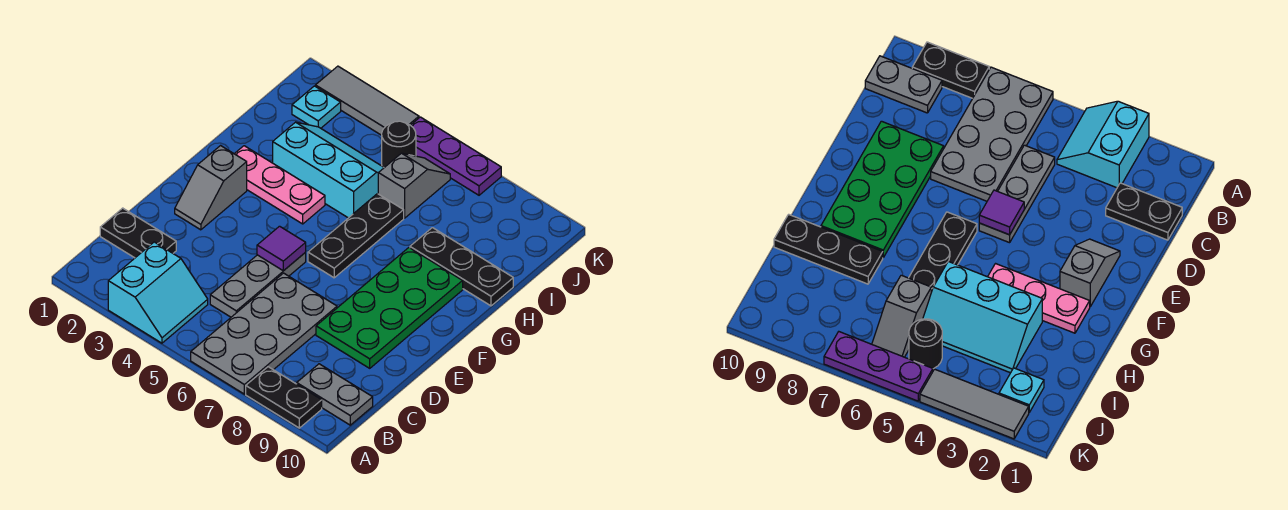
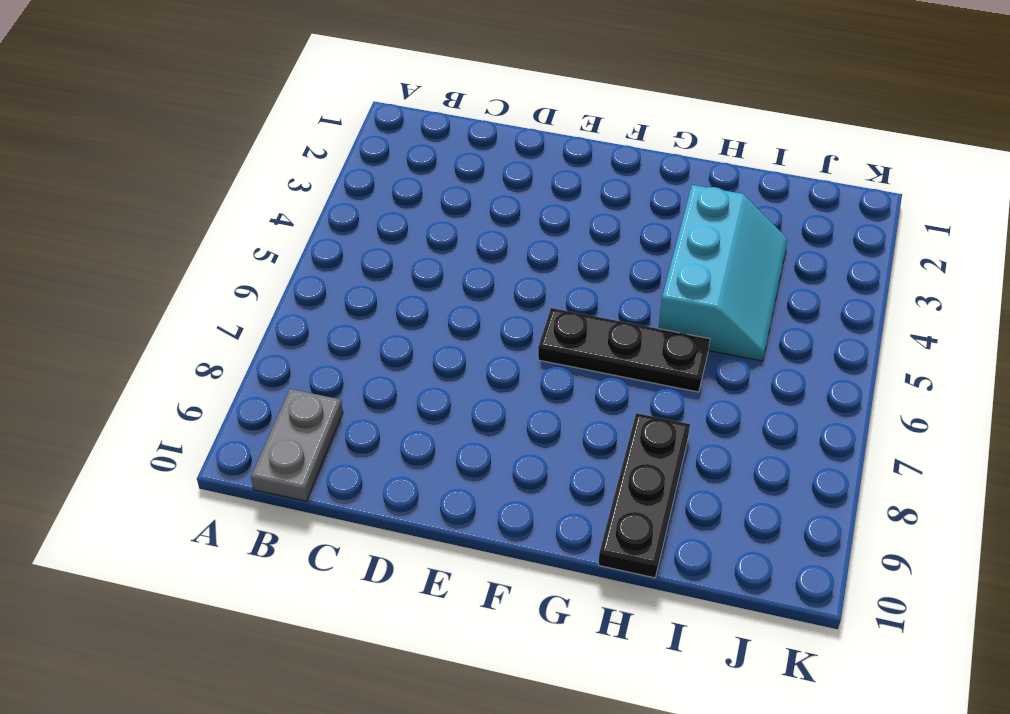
none -> cyan slope A3:B4 level 1 top 3
none -> grey plate A6:D7 level 1
none -> black plate A8:A9 level 1

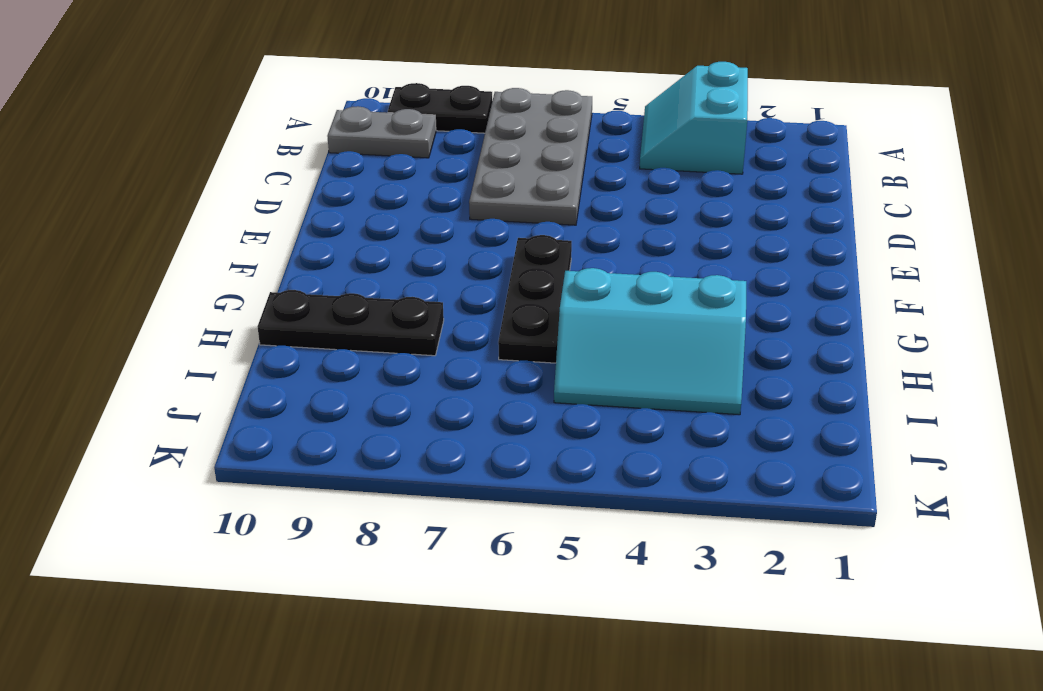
none -> black plate C1:C2 level 1
none -> grey plate C5:E5 level 1
none -> green plate D8:G9 level 1

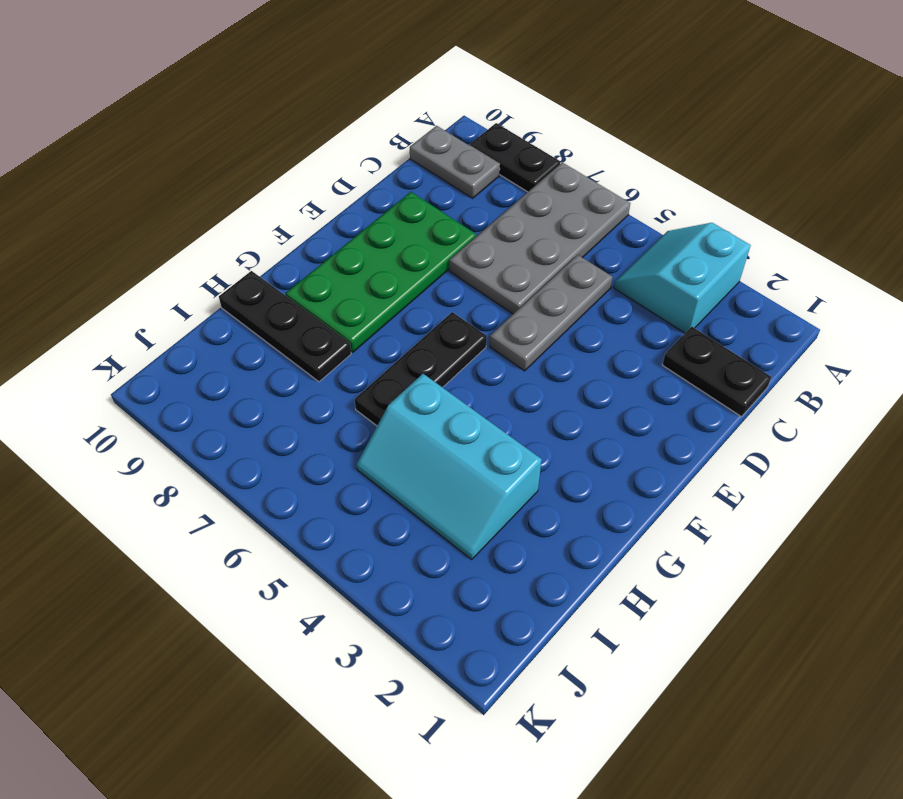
none -> grey slope E2:F2 level 1 top F
none -> pink plate G2:G4 level 1
none -> grey slope I6:J6 level 1 top I

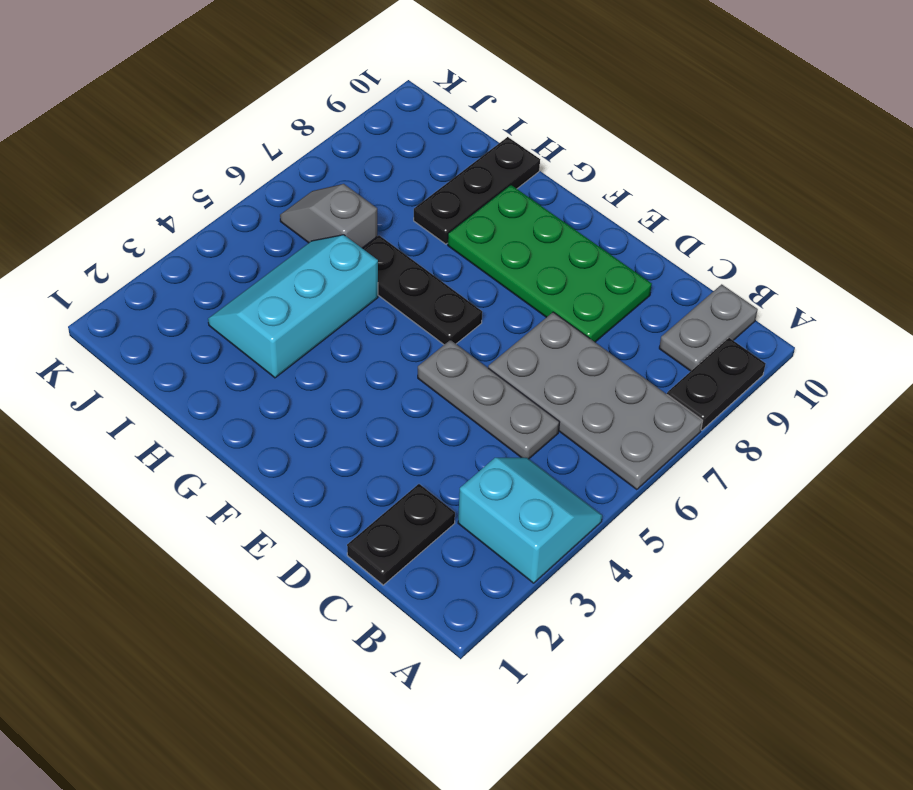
none -> grey slope E2:F2 level 1 top F
none -> pink plate G2:G4 level 1
none -> cyan plate J2 level 1

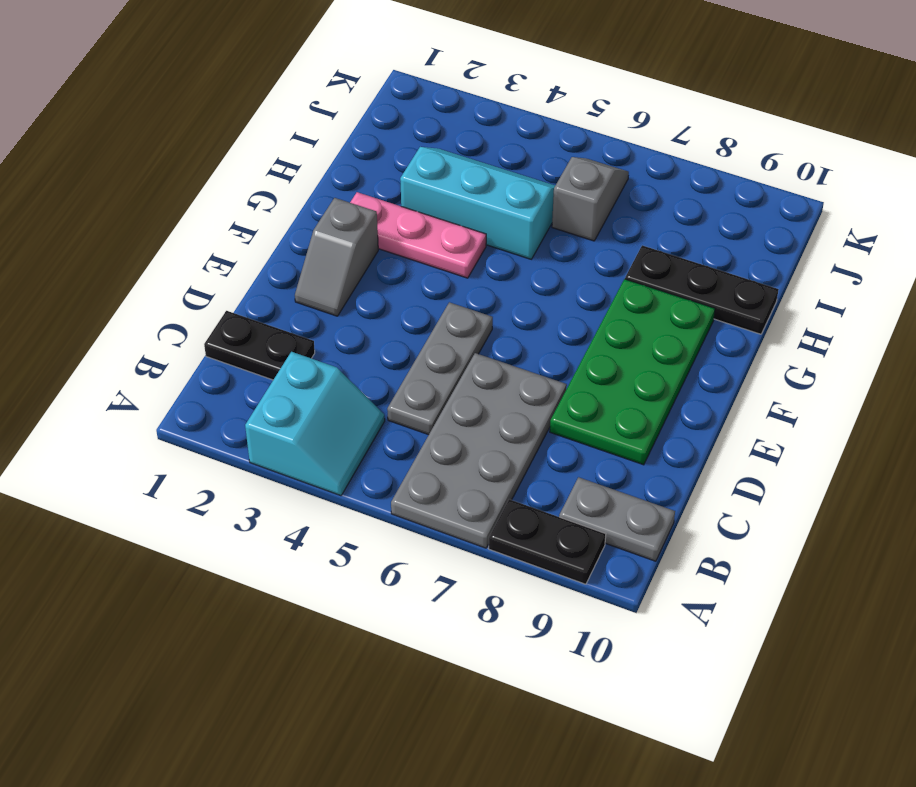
none -> black plate F6:H6 level 1
none -> cyan plate J2 level 1
none -> black round brick J5 level 1

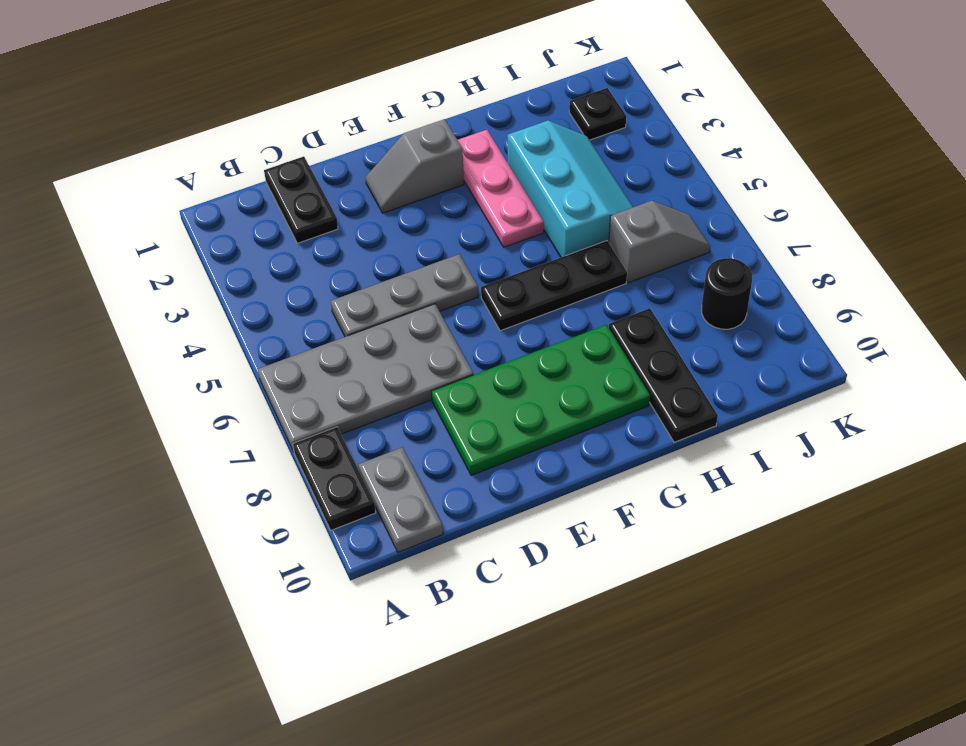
black plate J2 level 1 -> cyan plate J2 level 1
black round brick J8 level 1 -> black round brick J5 level 1
none -> cyan slope A3:B4 level 1 top 3
none -> grey tile K2:K4 level 1
none -> purple plate K5:K7 level 1

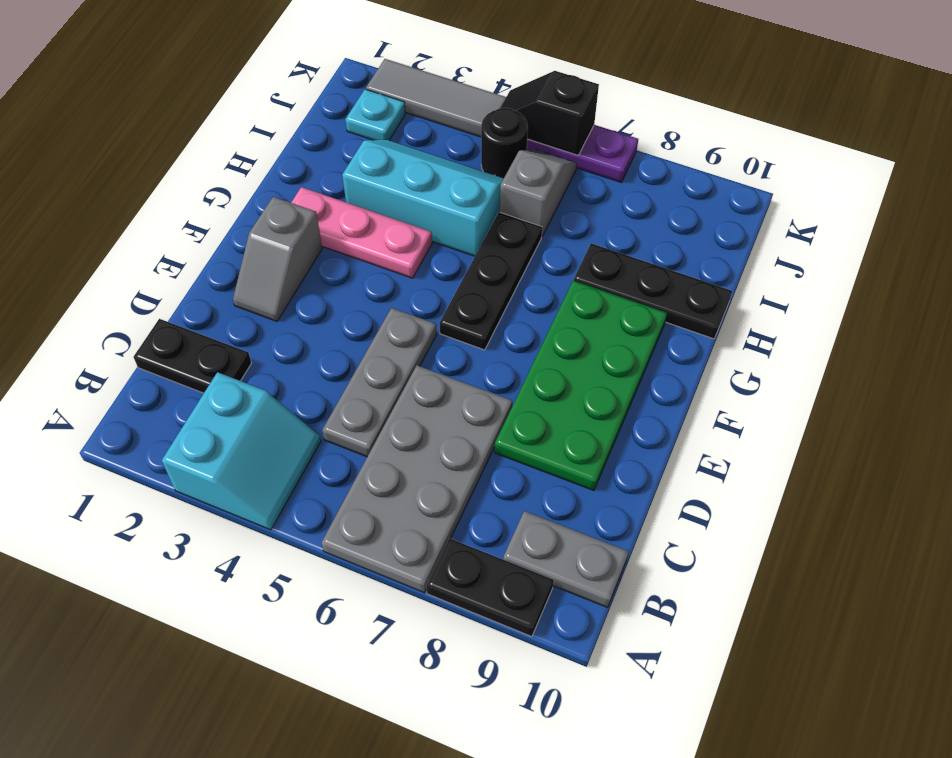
black slope K5:K6 level 2 top 6 -> none
none -> purple tile E5 level 2

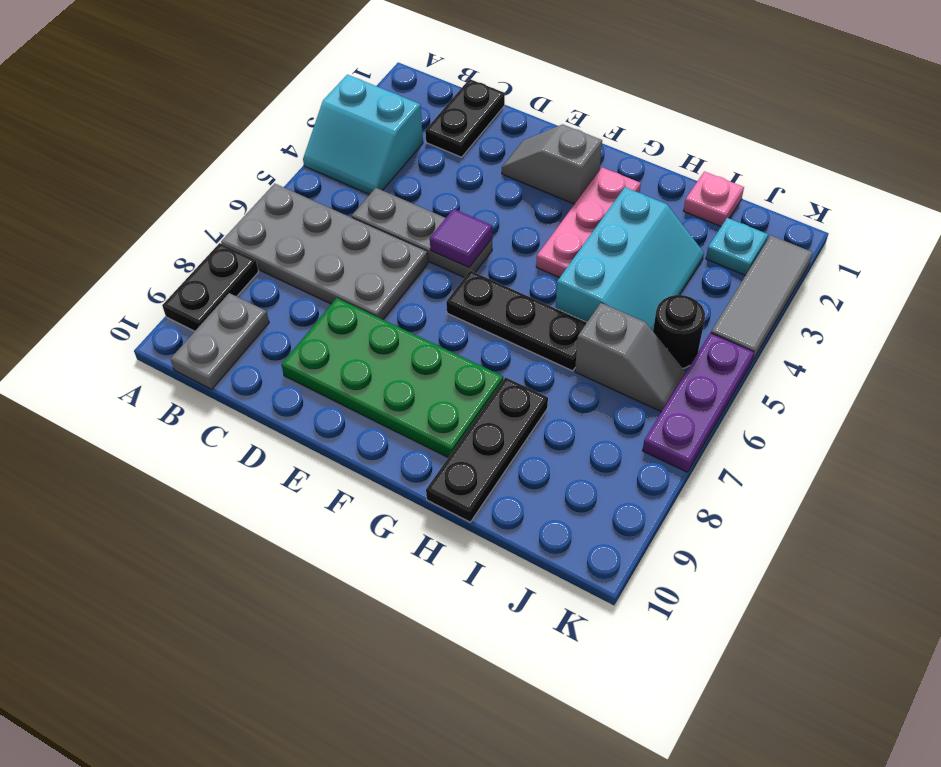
pink plate I1 level 1 -> none

